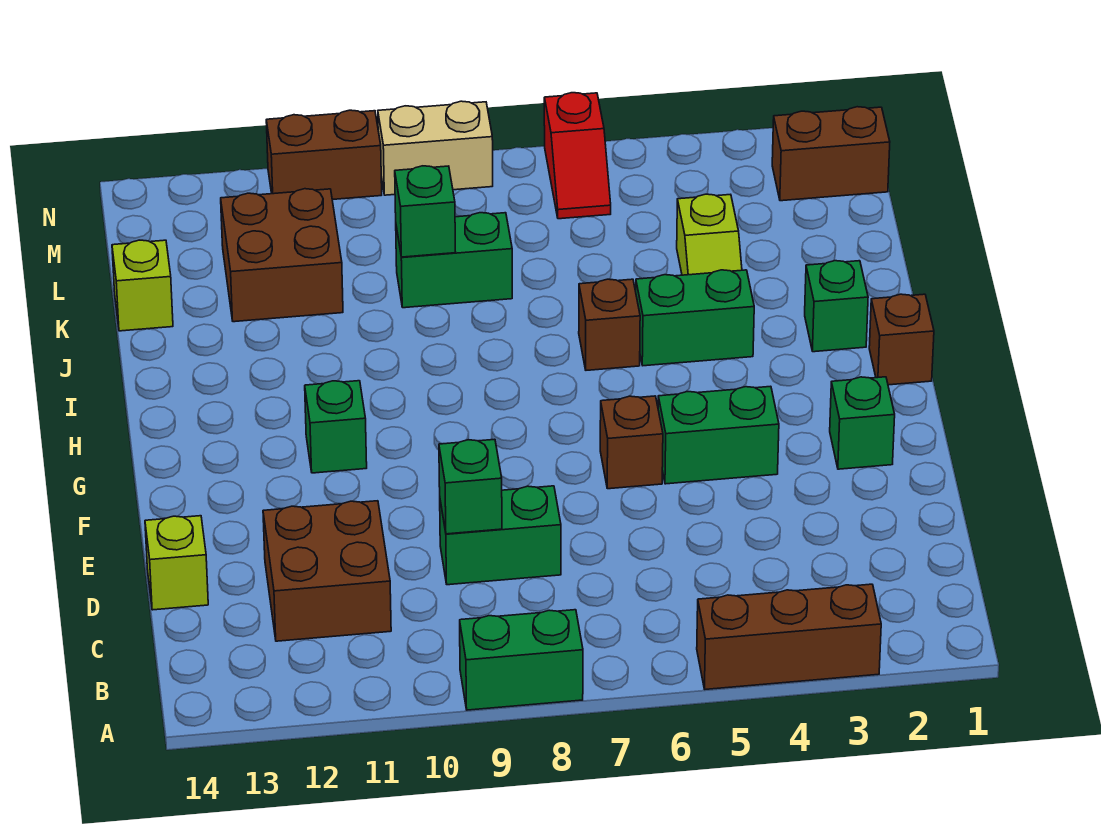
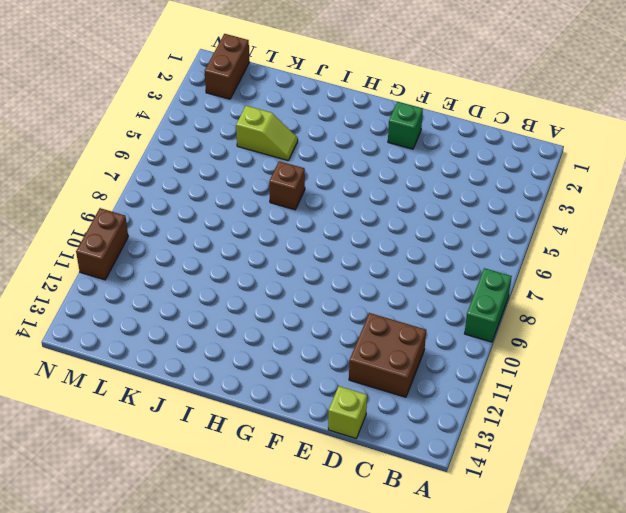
none -> brown brick A3:A5 level 1
none -> green brick D8:D9 level 1
none -> green brick F4:F5 level 1

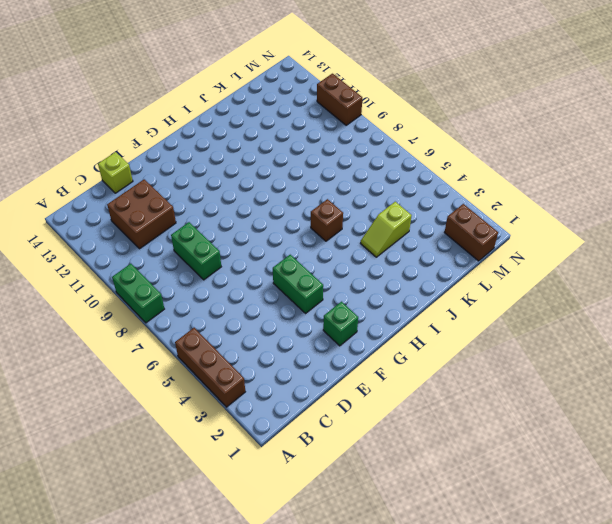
none -> brown brick F6 level 1
none -> green brick G11 level 1
none -> brown brick H1 level 1

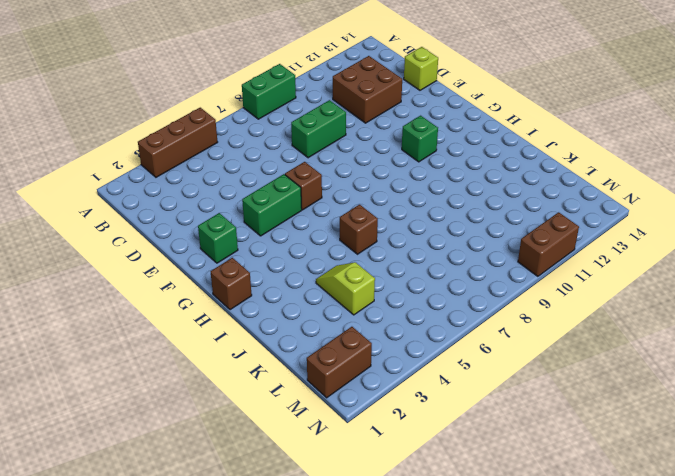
none -> green brick I2 level 1
none -> green brick I4:I5 level 1
none -> green brick K8:K9 level 1

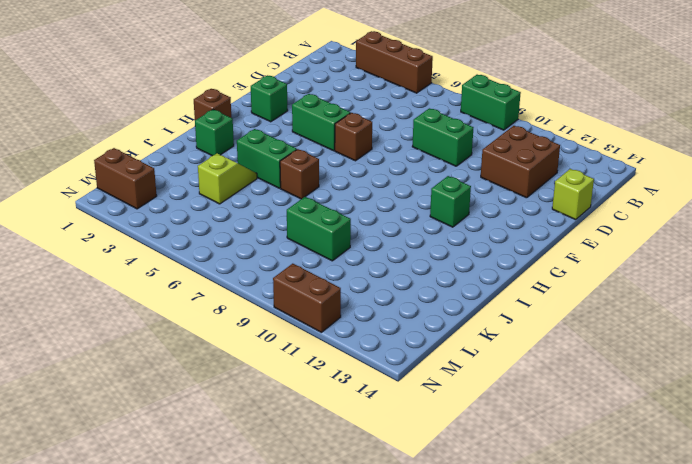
none -> brown brick K11:L12 level 1
none -> lime brick K14 level 1
none -> red slope M6:N6 level 1 top N

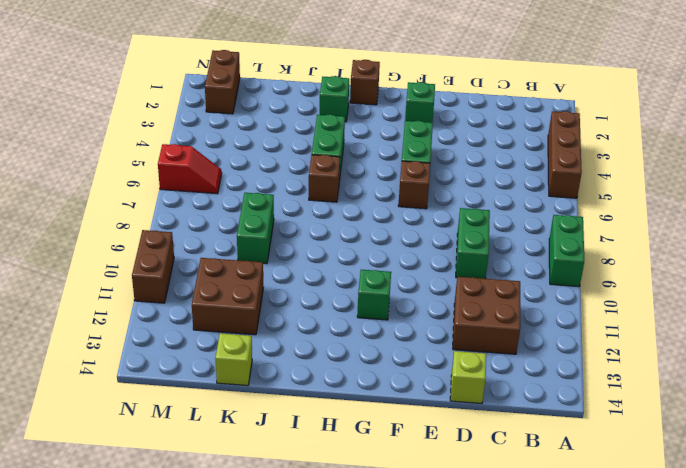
none -> lime slope J4:K4 level 1 top K
none -> tan brick N8:N9 level 1
none -> green brick D9 level 2

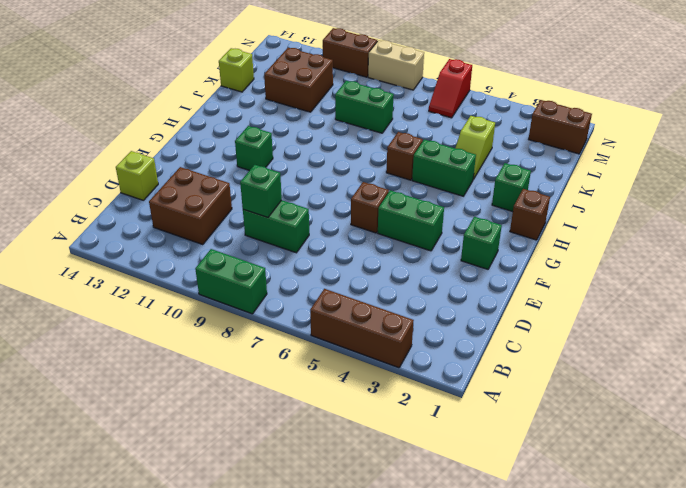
none -> green brick K9 level 2

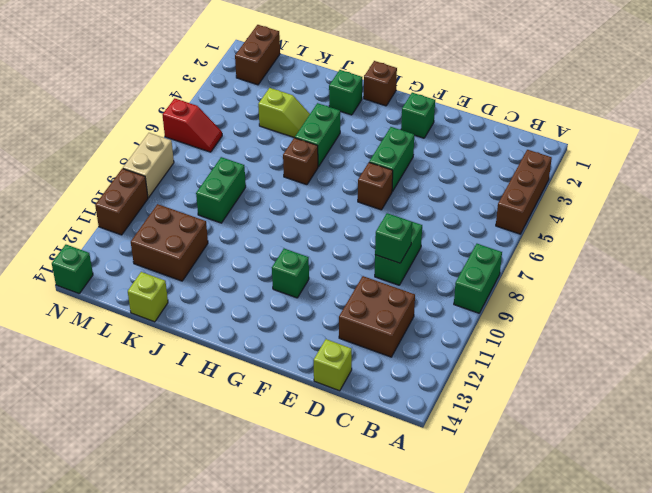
green brick N14 level 1 -> green brick K9 level 2

